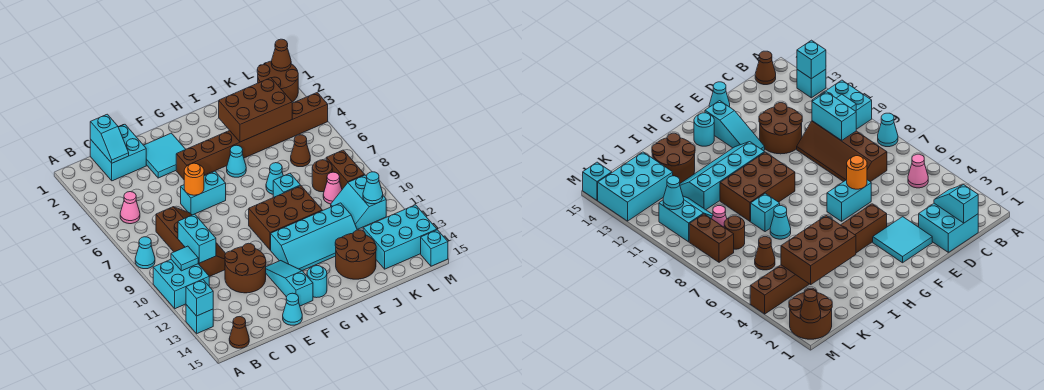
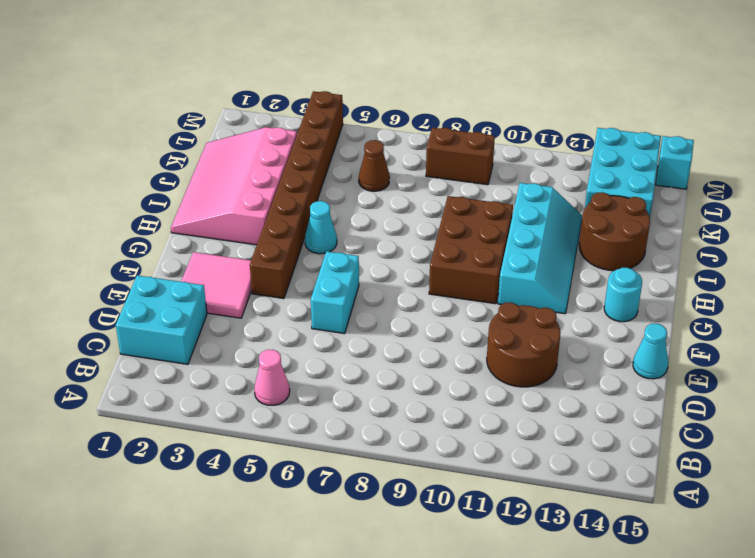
pink tile E2:F3 level 1 -> cyan tile E2:F3 level 1
pink slope H1:K3 level 1 top 3 -> none
none -> cyan cone A8 level 1
none -> cyan brick A10:B11 level 1
none -> cyan brick A13 level 1
none -> brown cone B15 level 1

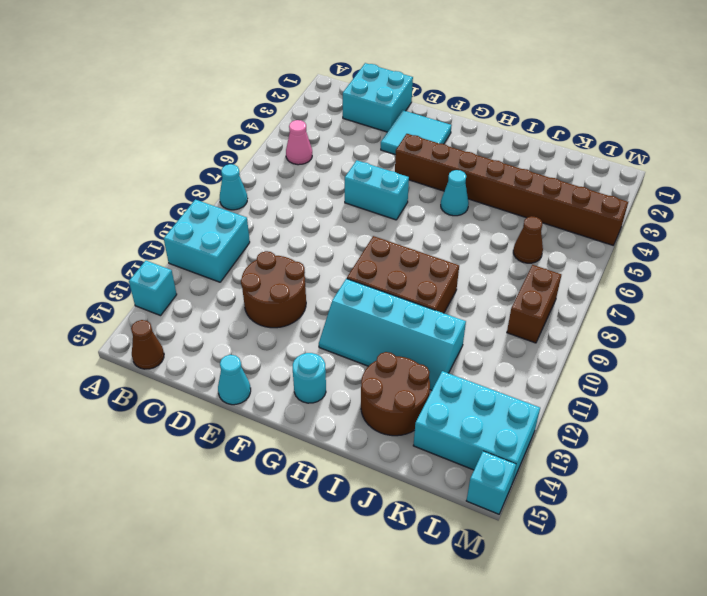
none -> brown slope C7:D10 level 1 top C
none -> cyan slope F12:F14 level 1 top 14
none -> cyan cone I7 level 1
none -> cyan brick I8 level 1

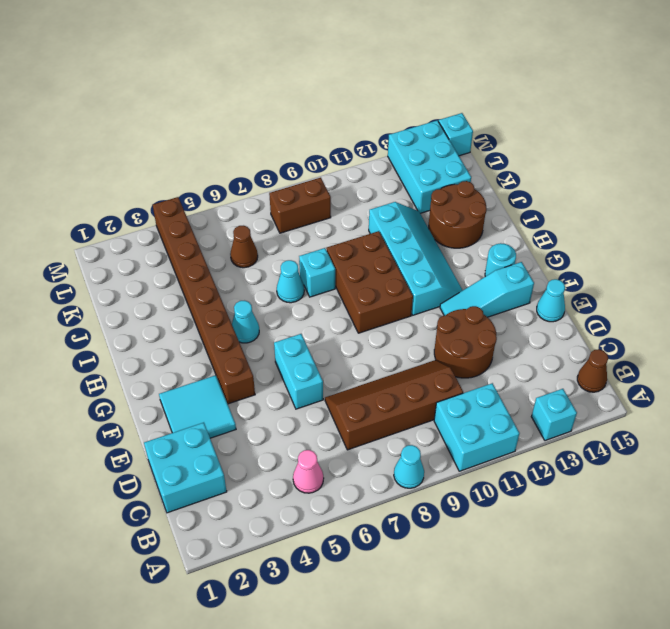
none -> brown round brick K8 level 1
none -> pink cone K9 level 1
none -> cyan slope K10:L11 level 1 top L
none -> brown round brick L1:M2 level 1

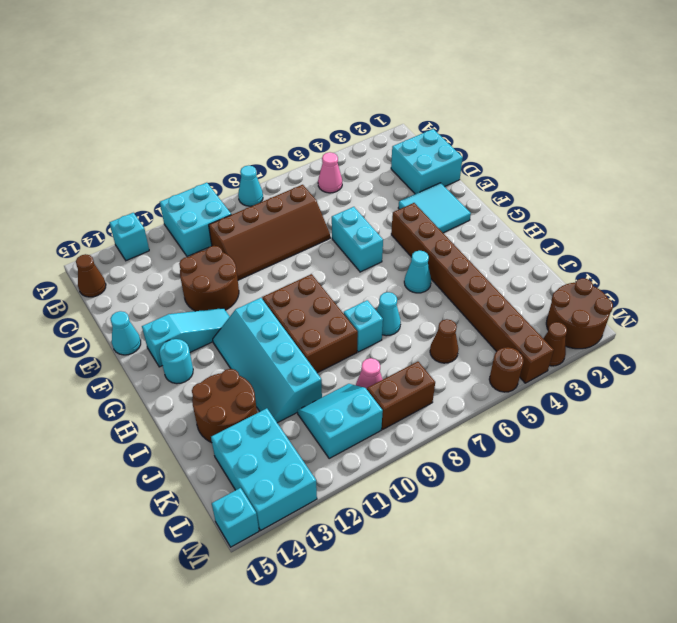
brown cone M3 level 1 -> brown cone M1 level 2
brown round brick M5 level 1 -> brown round brick K8 level 1
none -> cyan brick A13 level 2
none -> cyan tile B10 level 2
none -> cyan slope C1:C2 level 2 top 1
none -> cyan brick C9:C10 level 2

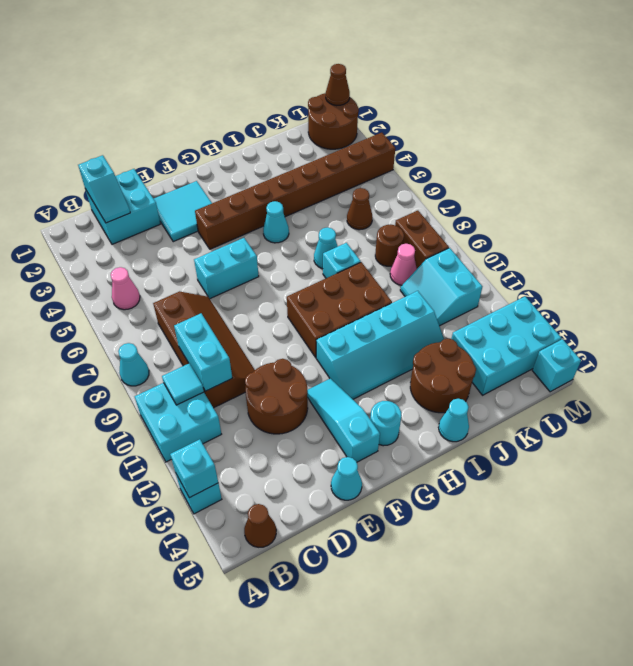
cyan cone I15 level 1 -> cyan cone L11 level 2
none -> orange round brick E6 level 2
none -> brown brick I3:K4 level 2

